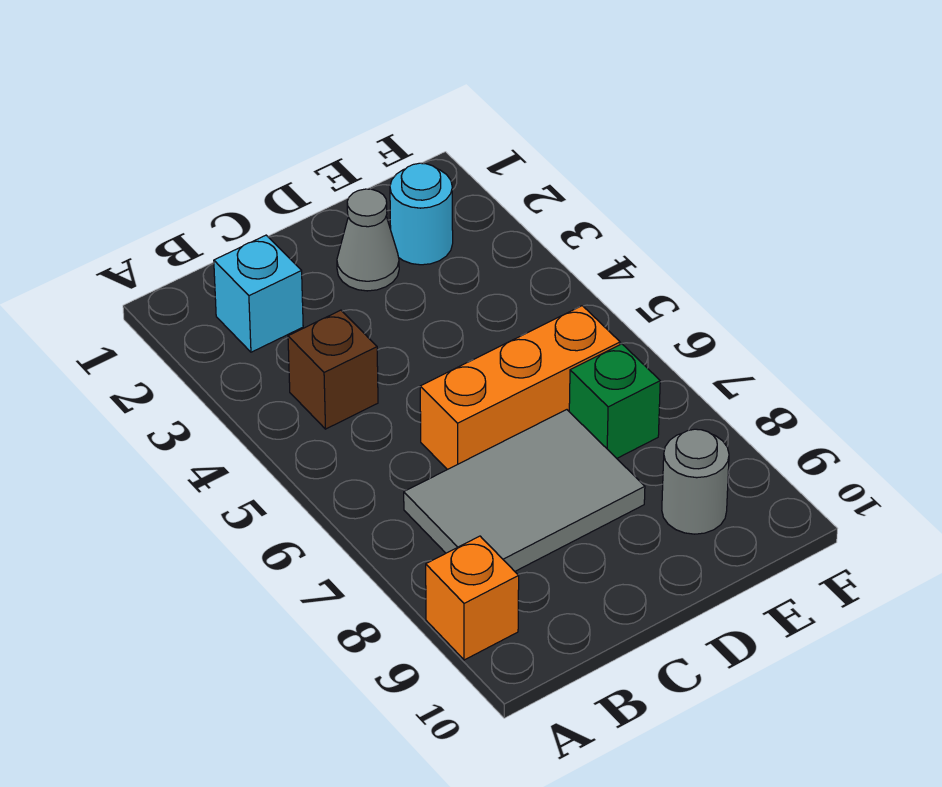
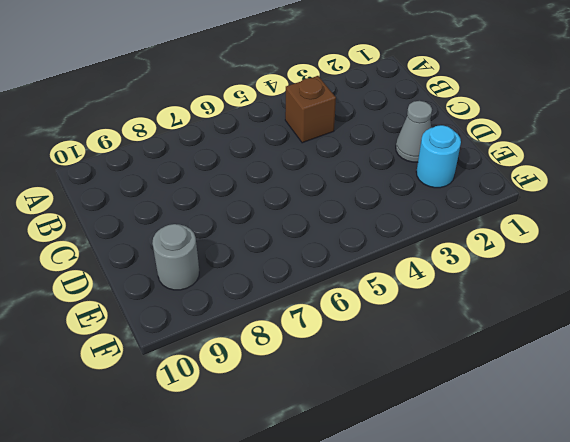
none -> orange brick A9 level 1
none -> cyan brick B2 level 1

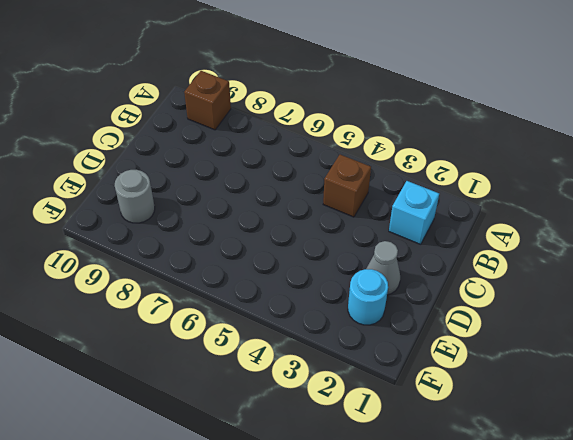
brown brick A9 level 1 -> orange brick A9 level 1
none -> grey tile B7:D8 level 1
none -> orange brick C6:E6 level 1

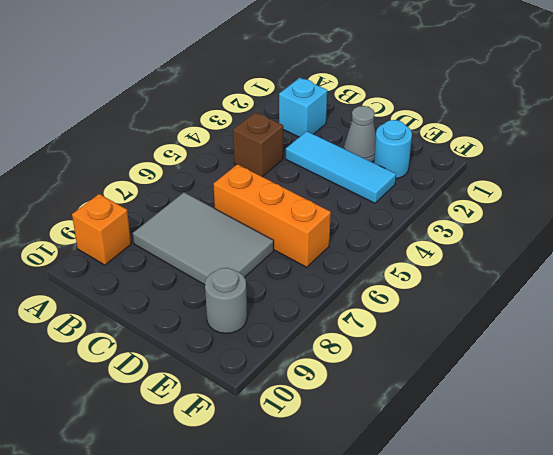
cyan tile C3:E3 level 1 -> none
none -> green brick E7 level 1

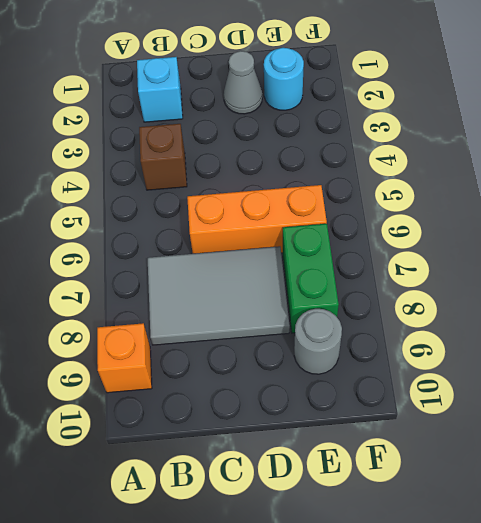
green brick E7:E8 level 1 -> green brick E7 level 1

